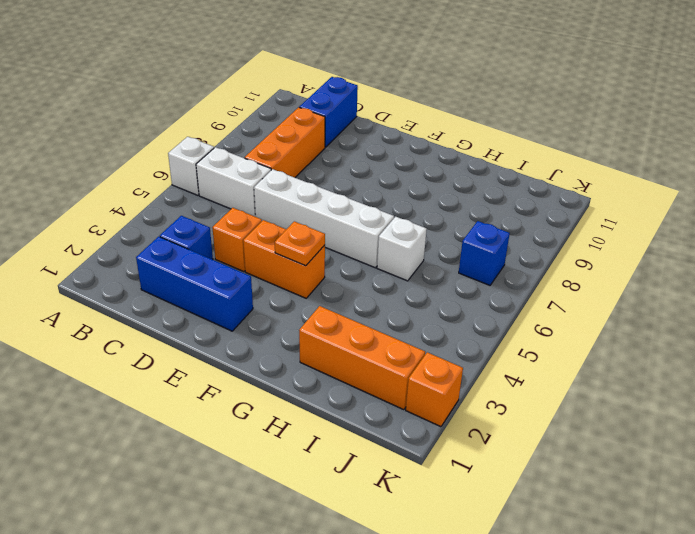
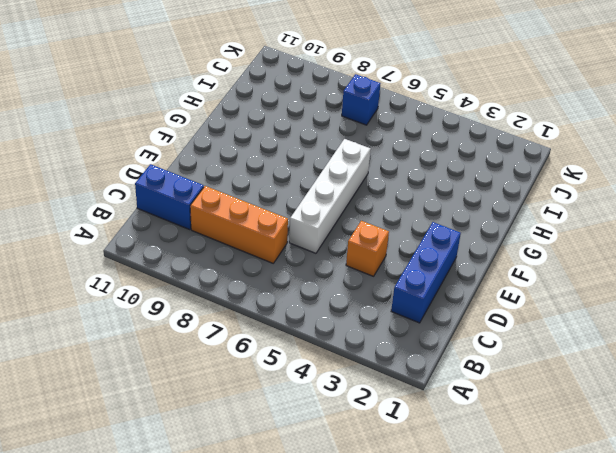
none -> white brick A6 level 1
none -> white brick B6:C6 level 1
none -> blue brick C3 level 1

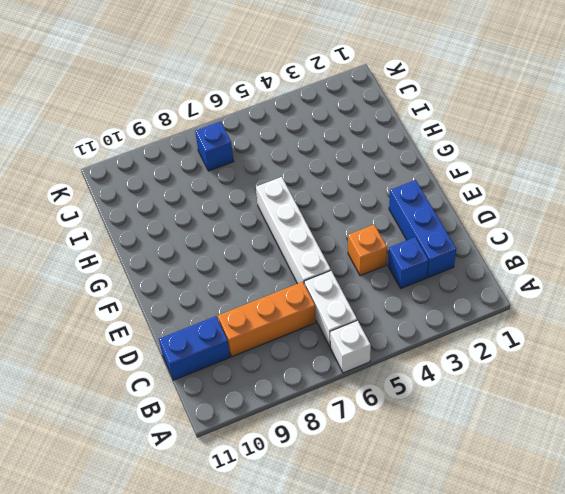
none -> orange brick E4:F4 level 1
none -> orange brick H2:J2 level 1
none -> white brick H6 level 1

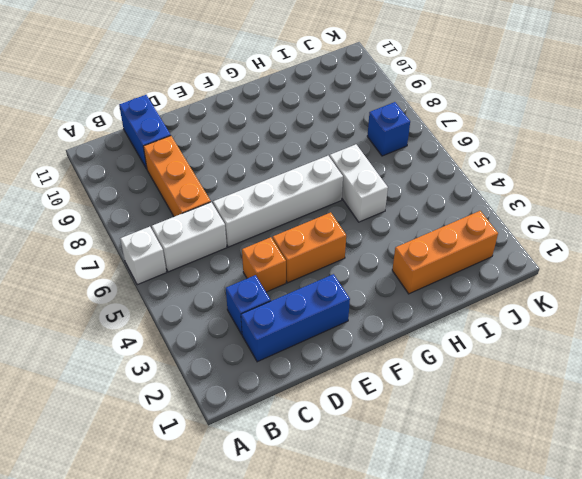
white brick H5:H6 level 1 -> white brick H6 level 1
none -> orange brick K2 level 1
none -> orange plate F4 level 2

